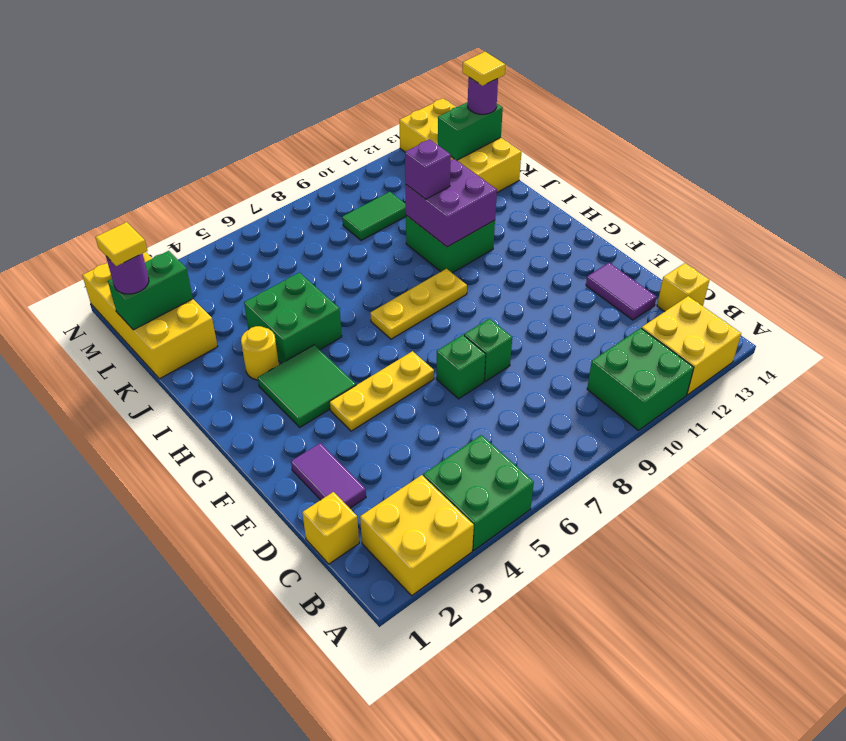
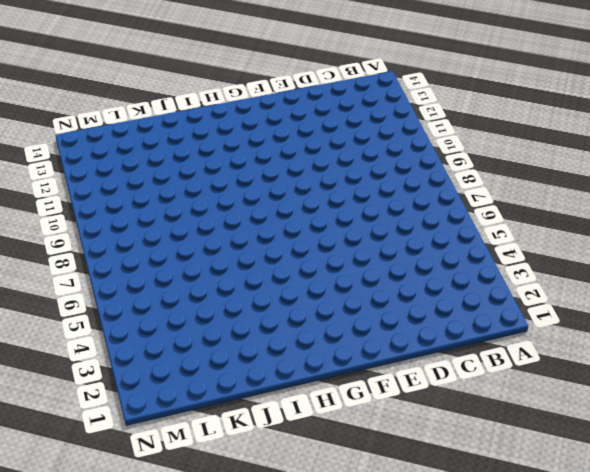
none -> yellow brick A2:B3 level 1
none -> green brick A4:B5 level 1
none -> green brick A10:B11 level 1

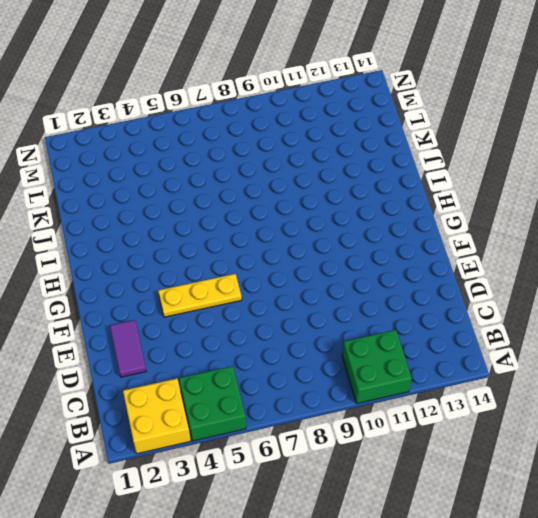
none -> yellow brick A12:B13 level 1
none -> yellow brick C1 level 1
none -> yellow brick C14 level 1

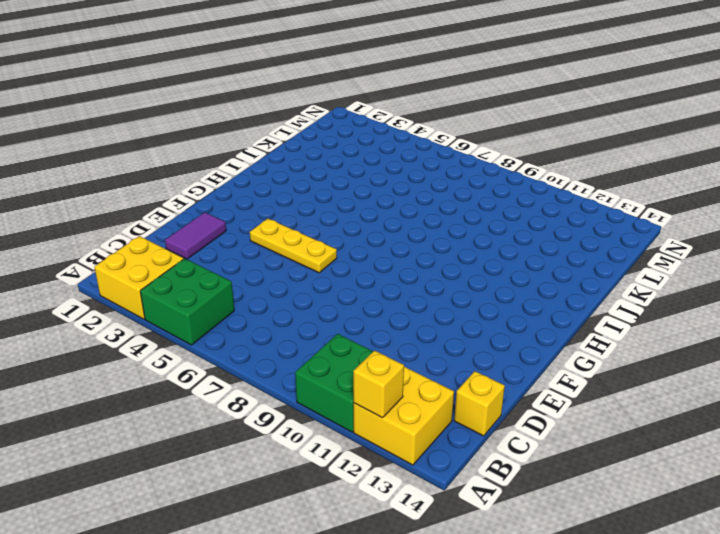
yellow brick A12 level 2 -> yellow brick C1 level 1
none -> purple tile D13:E13 level 1
none -> green brick E7 level 1
none -> green brick E8 level 1

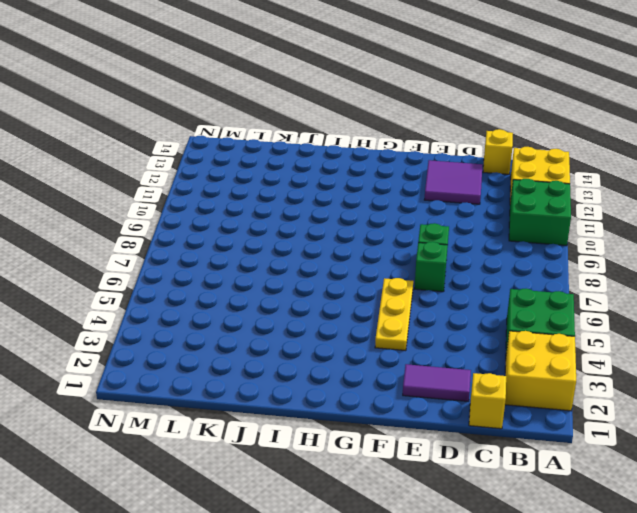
purple tile D12:E13 level 1 -> purple tile D13:E13 level 1
none -> green tile G3:H4 level 1
none -> yellow plate H7:H9 level 1
none -> yellow round brick I3 level 1

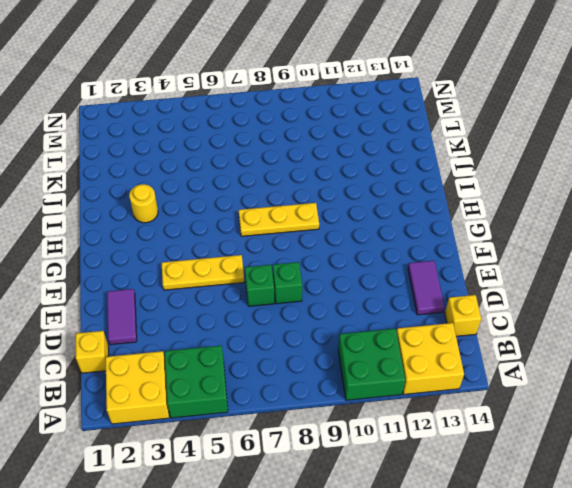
none -> green tile G3:H4 level 1
none -> green brick I4:J5 level 1
none -> green brick I10:J11 level 1

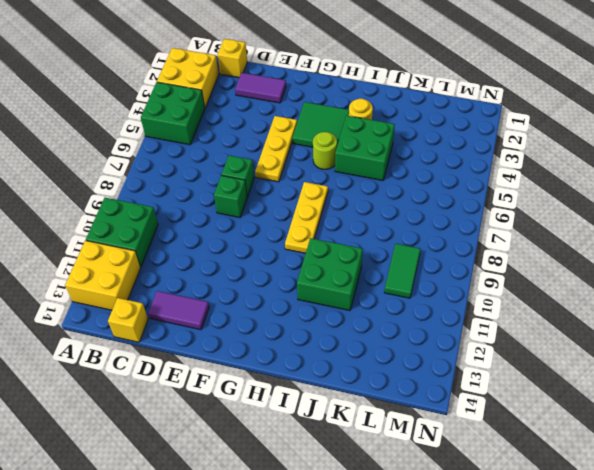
lime round brick H5 level 1 -> none
none -> yellow brick K1:N2 level 1
none -> yellow brick K13:N14 level 1
none -> purple brick I10:J11 level 2

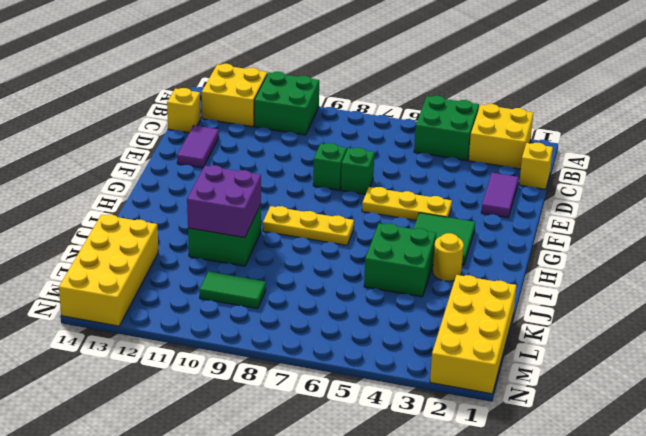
none -> green brick L1:L2 level 2
none -> green brick L13:L14 level 2
none -> purple brick J10 level 3

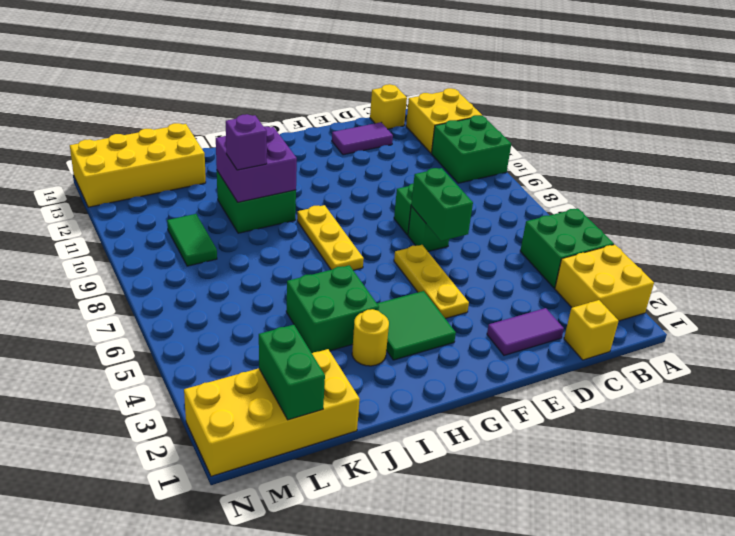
green brick E6:E7 level 2 -> green brick L13:L14 level 2
none -> purple round brick L1 level 3
none -> purple round brick L14 level 3
none -> yellow tile L1 level 4

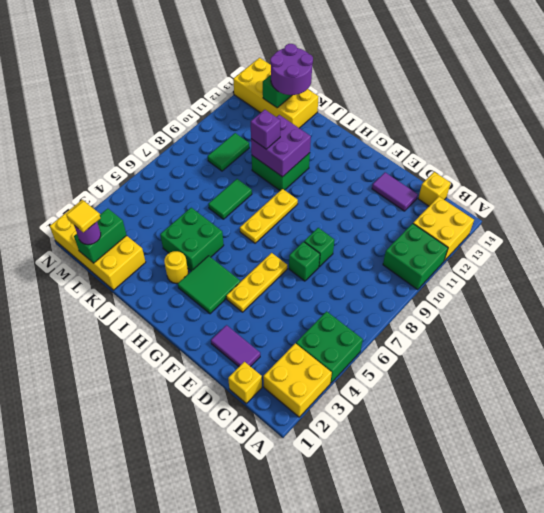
green tile J7:J8 level 1 -> none
purple round brick K13:L14 level 3 -> purple round brick L14 level 3
none -> yellow tile L14 level 4

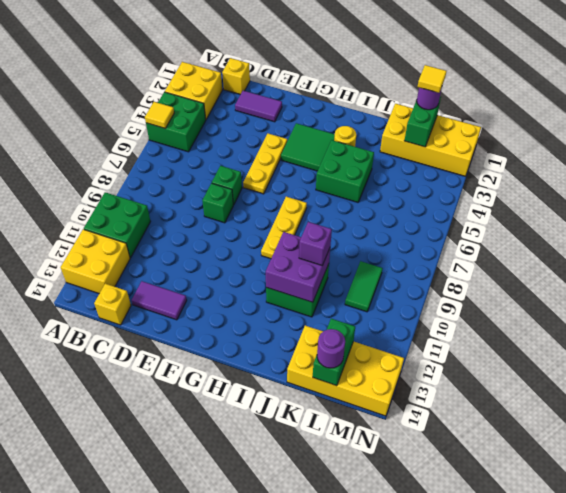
yellow tile A5 level 2 -> yellow tile L14 level 4

